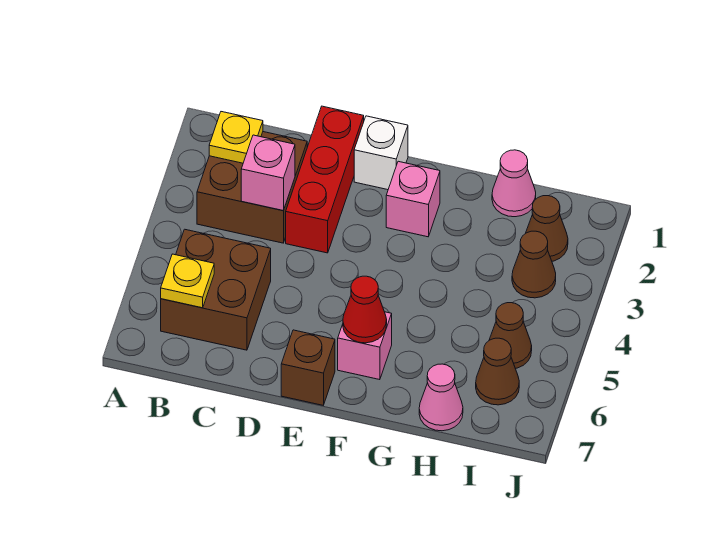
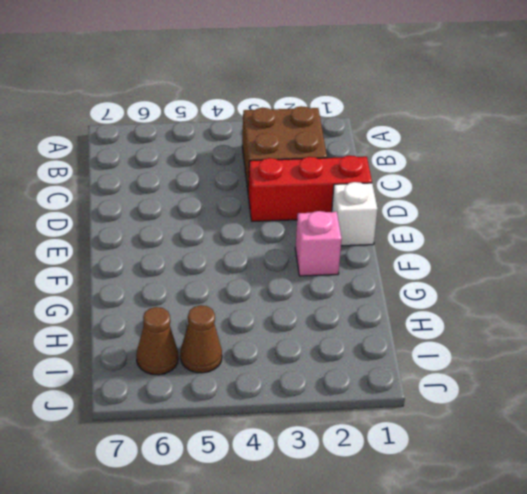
none -> brown brick B5:C6 level 1
none -> brown brick E7 level 1
none -> pink brick F6 level 1

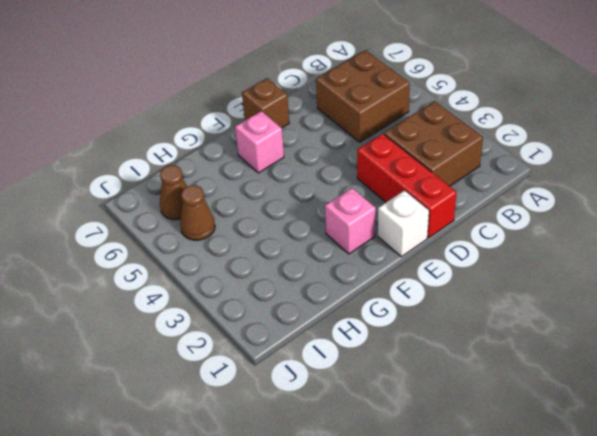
none -> pink cone H1 level 1
none -> pink cone H7 level 1
none -> brown cone I2 level 1

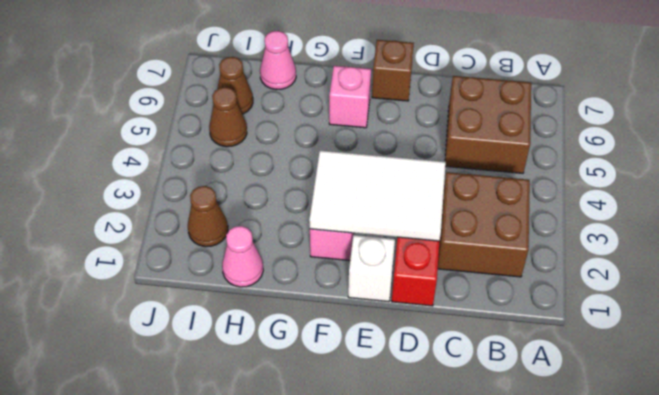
white tile D2:F3 level 2 -> none
none -> brown cone I3 level 1
none -> yellow plate B2 level 2
none -> yellow plate B6 level 2

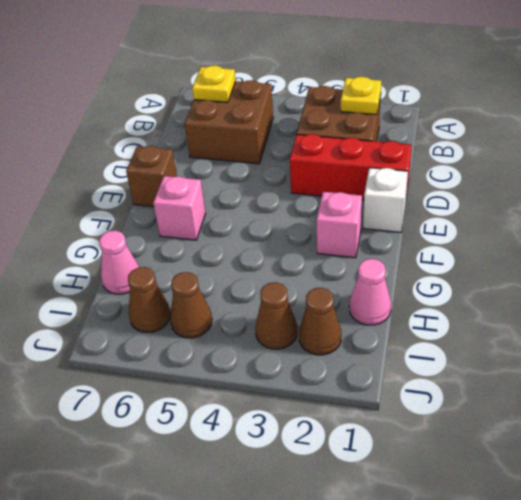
none -> pink brick C3 level 2
none -> red cone F6 level 2

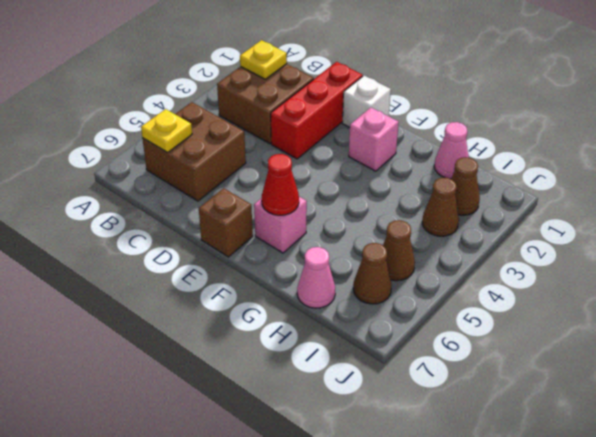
none -> pink brick C3 level 2

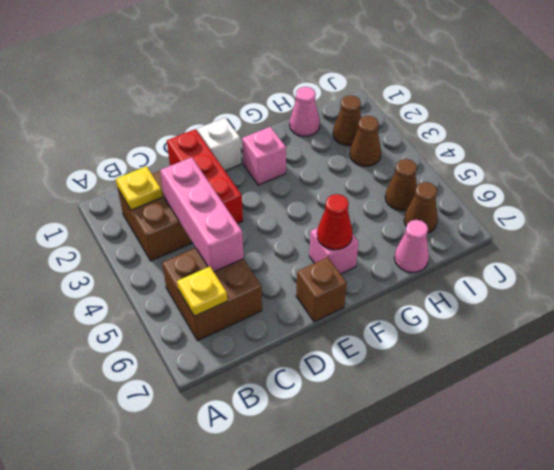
pink brick C3:C5 level 2 -> pink brick C3 level 2

